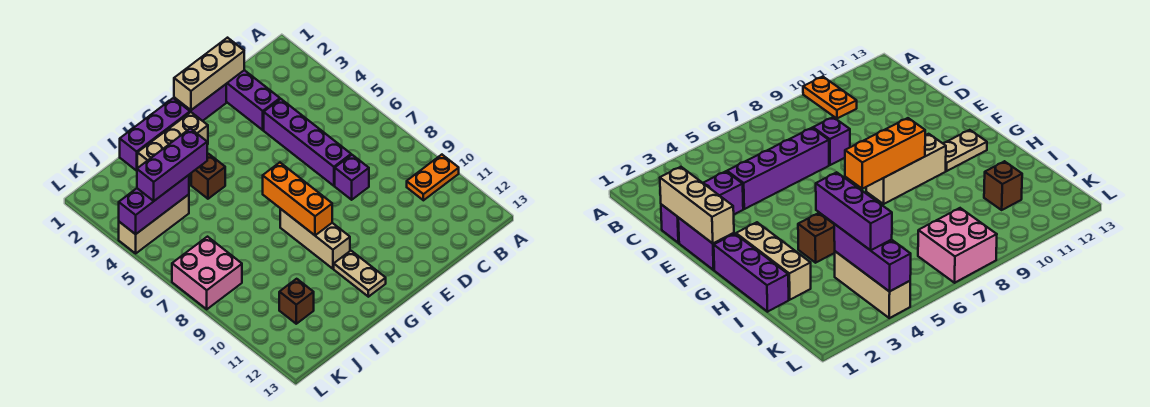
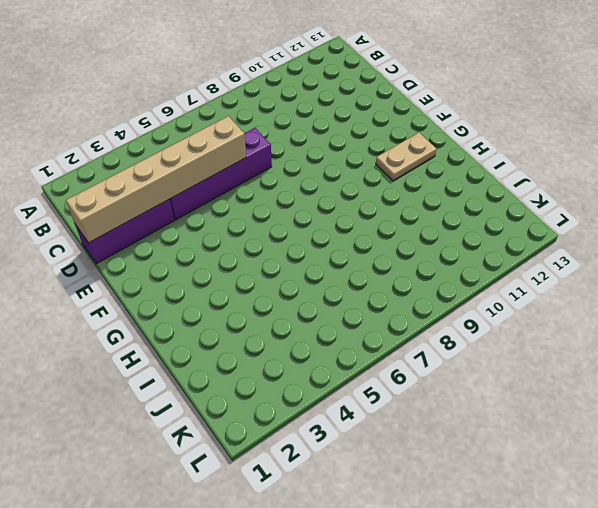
tan brick D1:D6 level 2 -> tan brick D1:F1 level 2
none -> orange plate A10:B10 level 1
none -> purple brick D8 level 1
none -> purple brick E1:F1 level 1

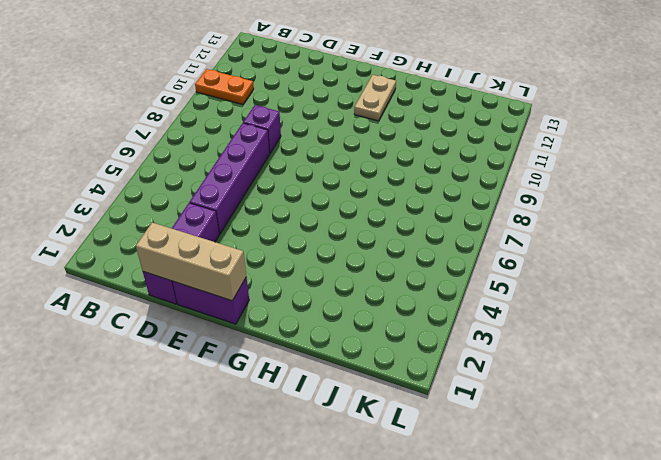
none -> purple brick G1:I1 level 1
none -> tan brick G2:I2 level 1
none -> tan brick G8:G10 level 1

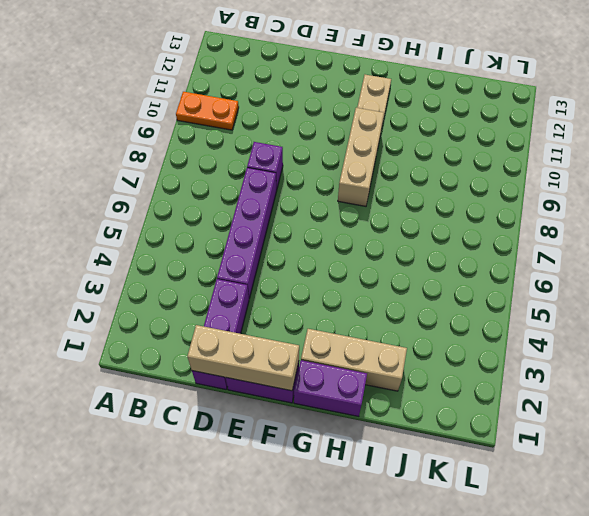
purple brick G1:H1 level 1 -> purple brick G1:I1 level 1
none -> brown brick H4 level 1
none -> tan brick J4:L4 level 1
none -> brown brick J11 level 1

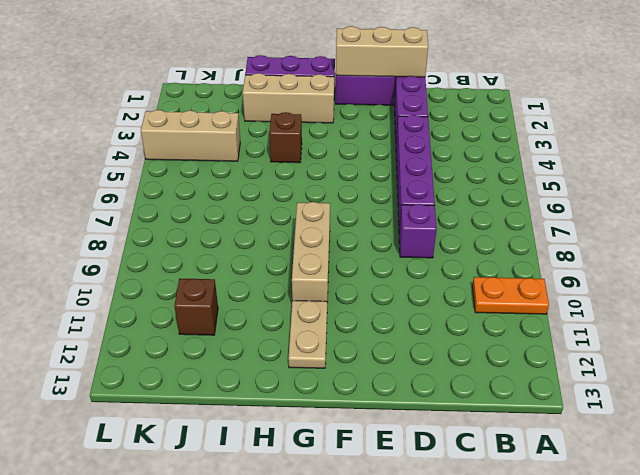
none -> pink brick K7:L8 level 1
none -> orange brick G7:G9 level 2
none -> purple brick J4:L4 level 2

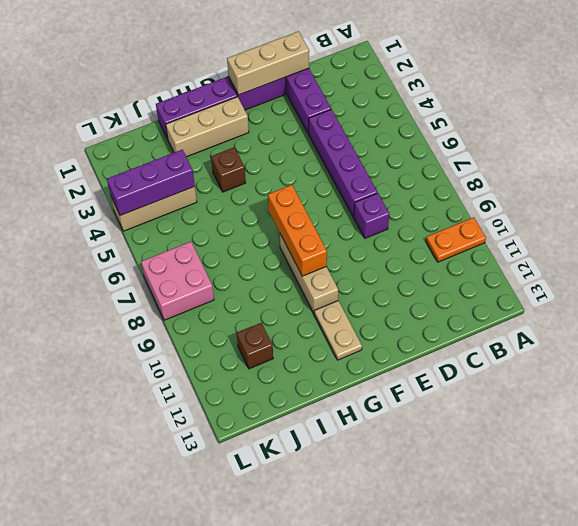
none -> purple brick I4:K4 level 3

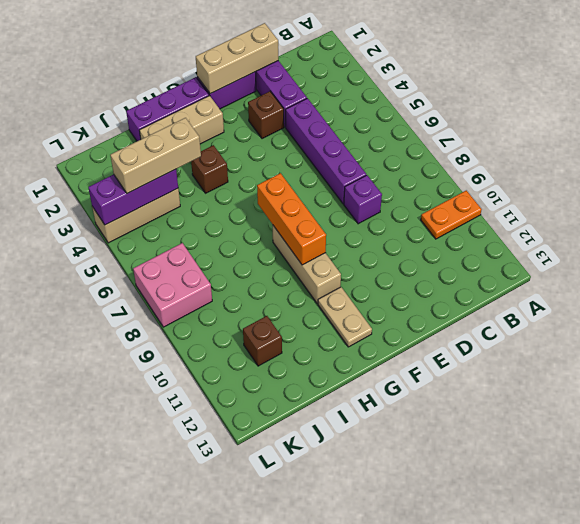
brown brick E3 level 1 -> none
tan brick I4:K4 level 3 -> purple brick I4:K4 level 3

